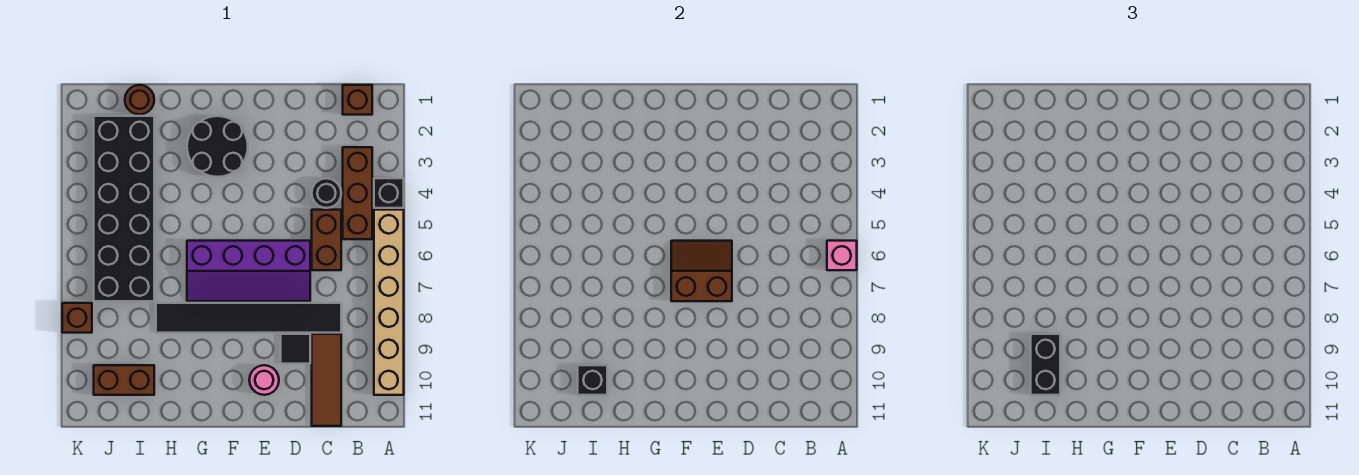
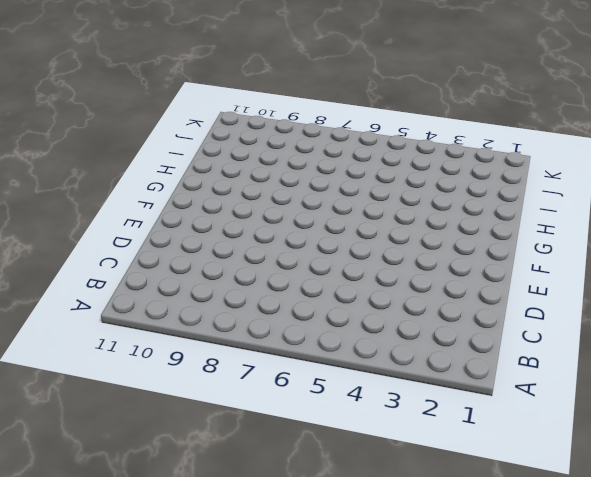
none -> black brick A4 level 1
none -> tan brick A5:A10 level 1
none -> brown brick B1 level 1

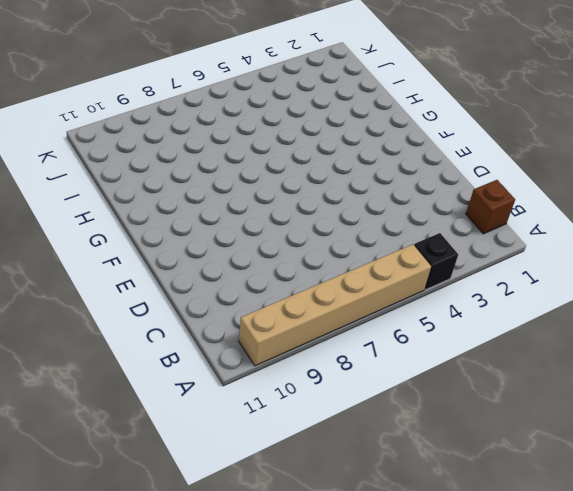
none -> brown brick B3:B5 level 1
none -> black round brick C4 level 1
none -> brown brick C5:C6 level 1

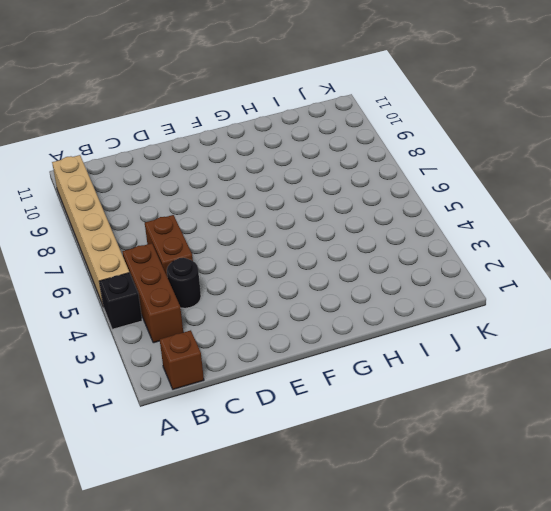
none -> black tile C8:H8 level 1
none -> brown tile C9:C11 level 1
none -> purple slope D6:G7 level 1 top 6

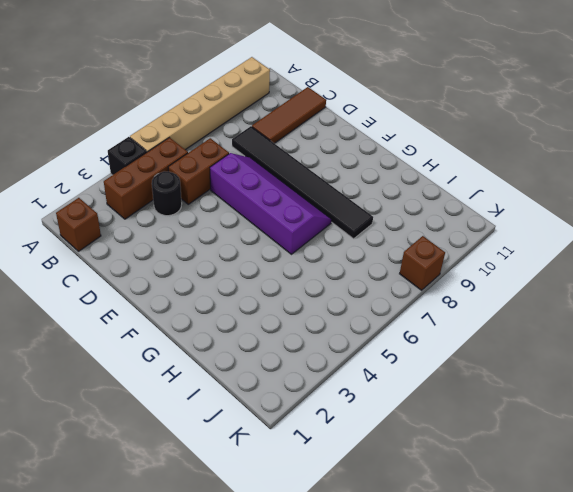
none -> black tile D9 level 1
none -> pink round brick E10 level 1
none -> black round brick F2:G3 level 1

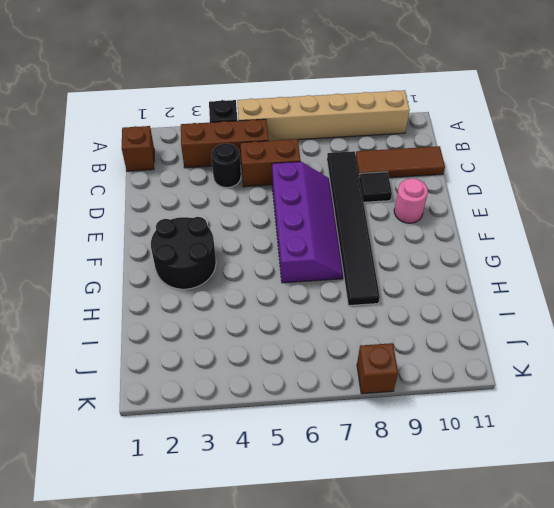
none -> brown round brick I1 level 1
none -> black brick I2:J7 level 1
none -> brown brick I10:J10 level 1

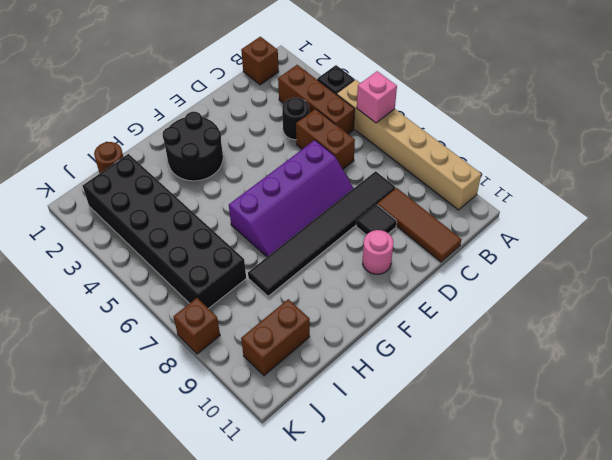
none -> brown slope E6:F7 level 2 top 7
none -> black brick I10 level 2
none -> black brick I9:I10 level 3

